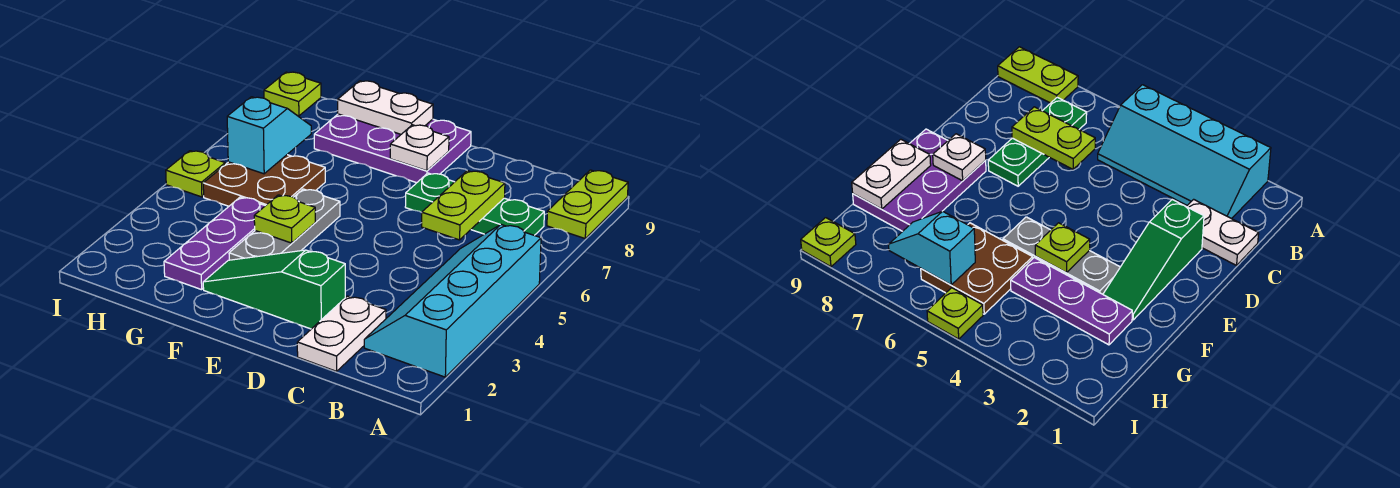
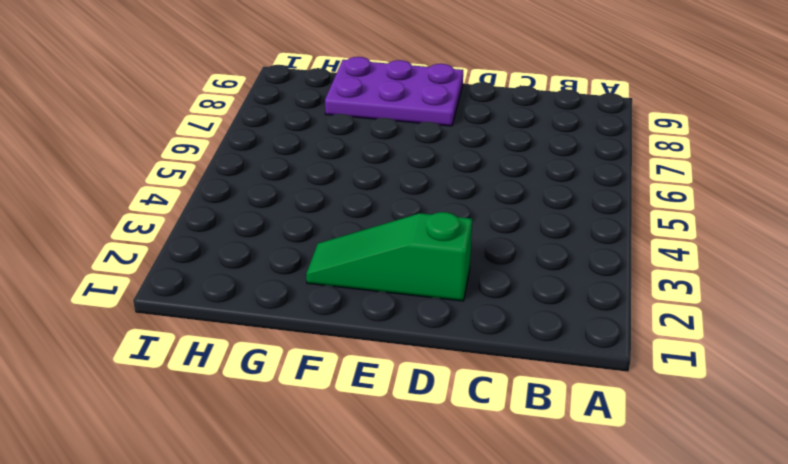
none -> cyan slope A2:B5 level 1 top A
none -> lime plate A8:A9 level 1
none -> green plate B7:D7 level 1

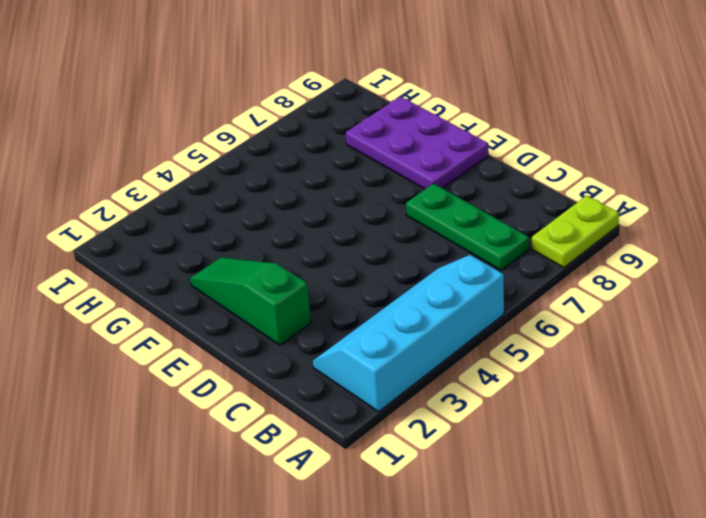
none -> white plate C1:C2 level 1
none -> grey plate F3:F5 level 1
none -> purple plate G2:G4 level 1

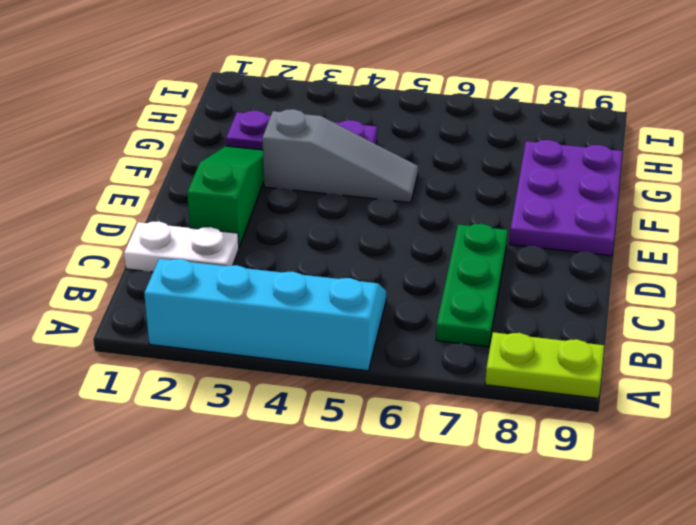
grey slope F3:F5 level 1 top 3 -> grey plate F3:F5 level 1
none -> brown plate G5:H6 level 1
none -> lime plate I5 level 1
none -> lime plate I9 level 1

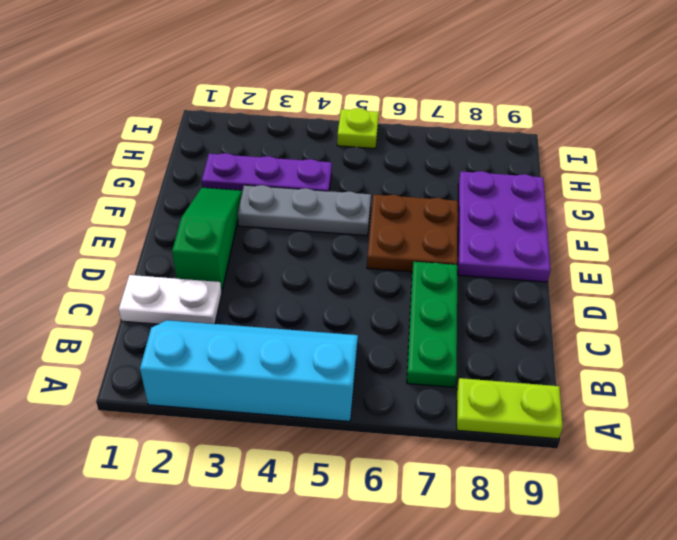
brown plate E6:F7 level 1 -> brown plate G5:H6 level 1
none -> lime plate I9 level 1
none -> lime plate C6:C7 level 2
none -> white plate E8 level 2

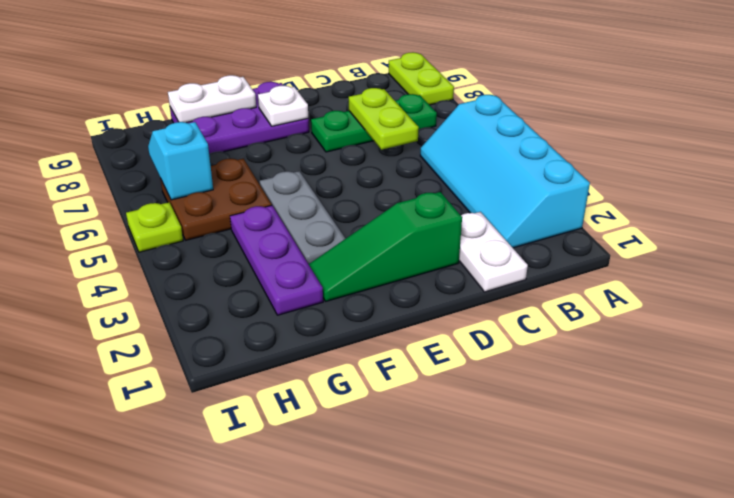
none -> lime plate I9 level 1
none -> lime plate F4 level 2

